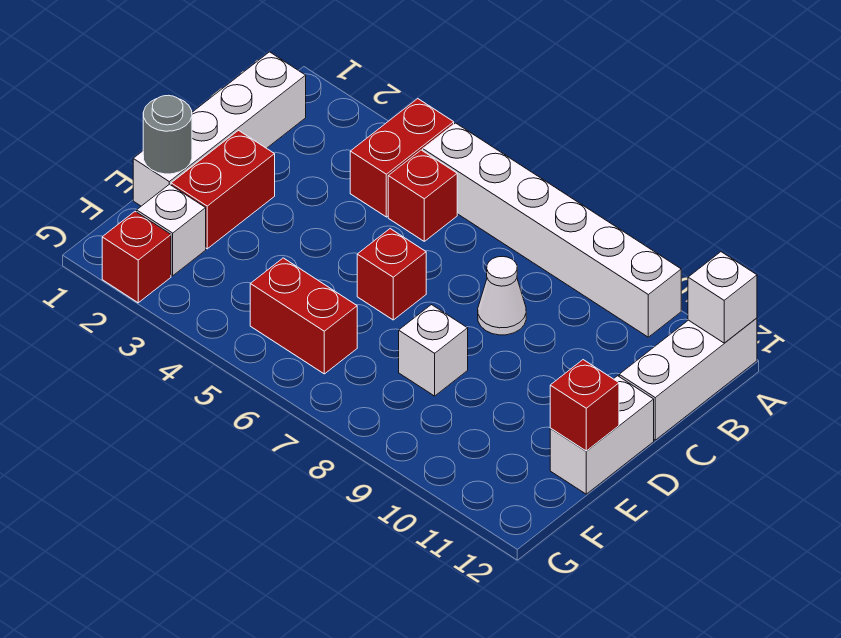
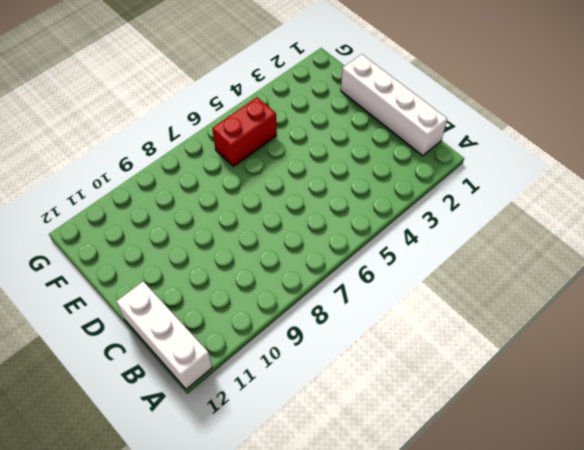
none -> red brick A4:B4 level 1
none -> white brick A5:A10 level 1
none -> red brick B5 level 1

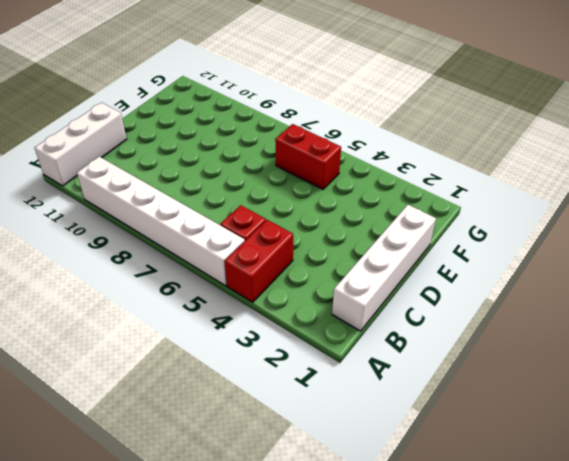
none -> white cone C8 level 1
none -> red brick D2:E2 level 1
none -> red brick D6 level 1

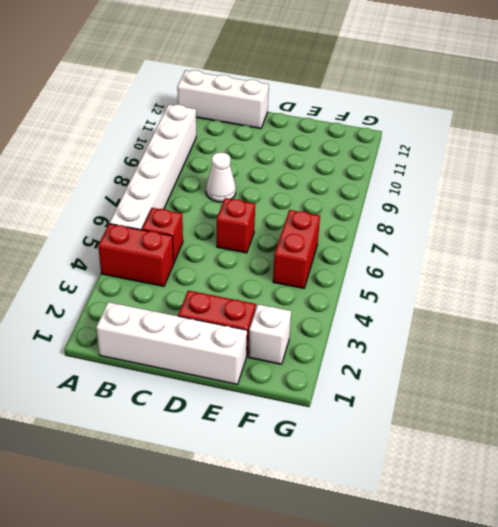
none -> white brick D12:E12 level 1
none -> white brick E8 level 1
none -> red brick G2 level 1

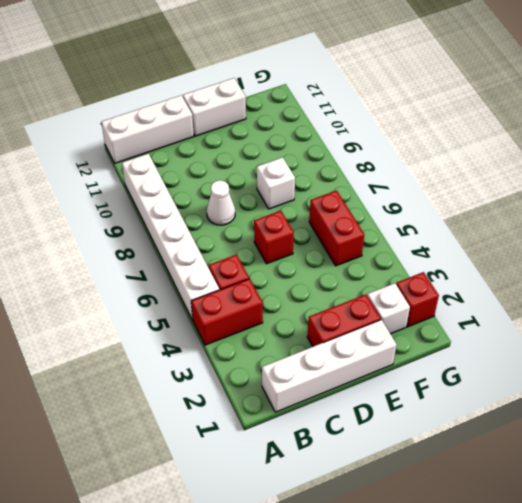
none -> white brick A12 level 2
none -> grey round brick E1 level 2
none -> red brick E12 level 2

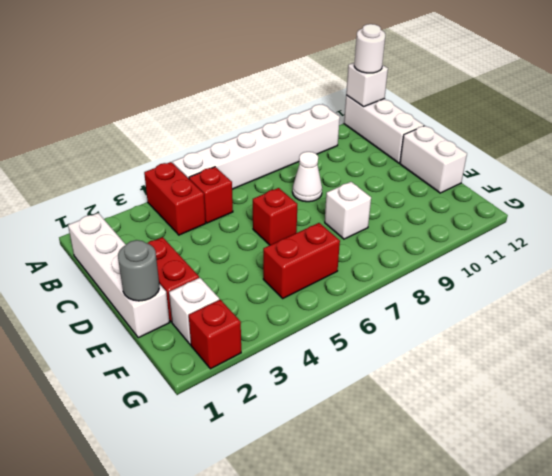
white round brick A12 level 3 -> none
none -> red brick E12 level 2

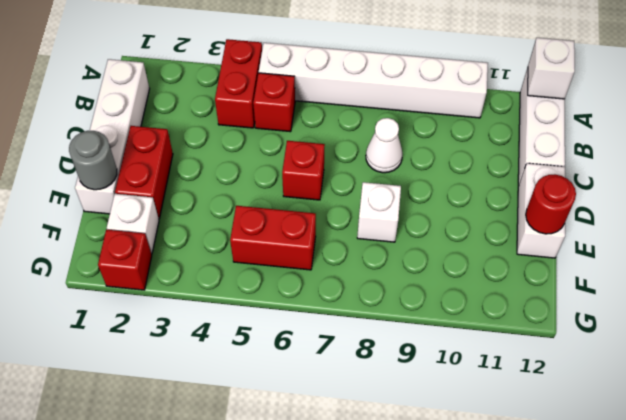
red round brick E12 level 2 -> red brick E12 level 2

